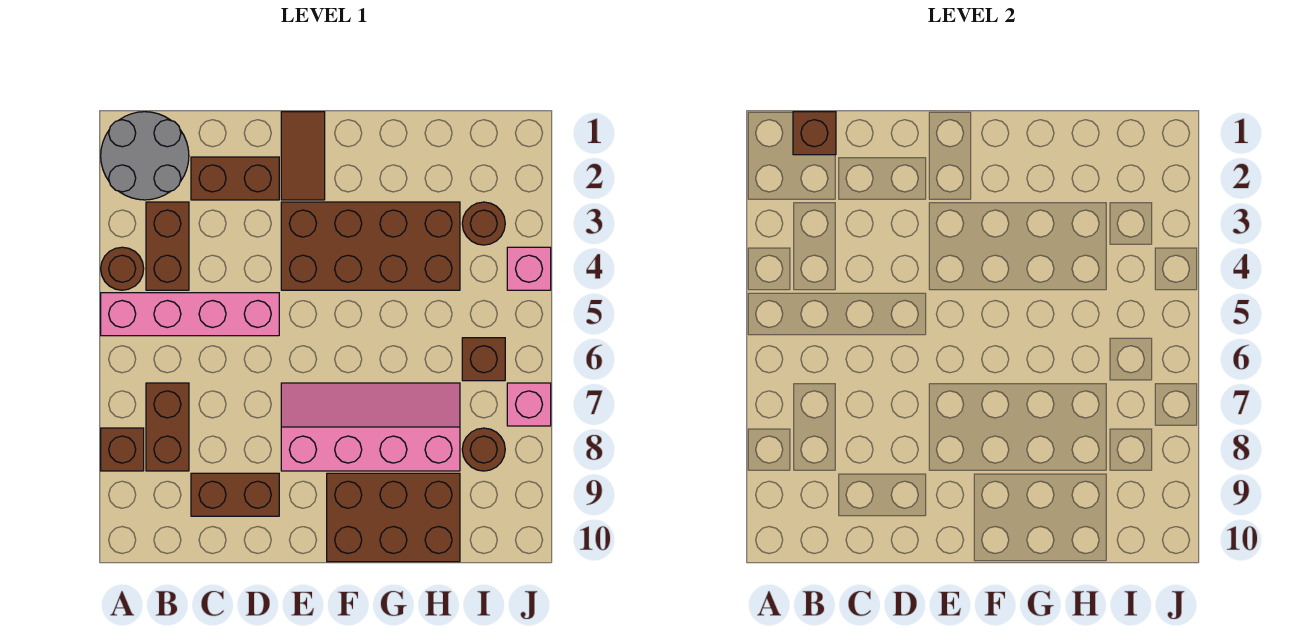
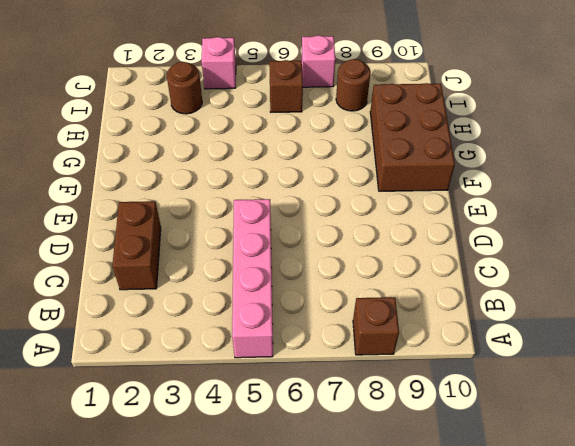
none -> grey round brick A1:B2 level 1
none -> brown round brick A4 level 1
none -> brown brick B3:B4 level 1

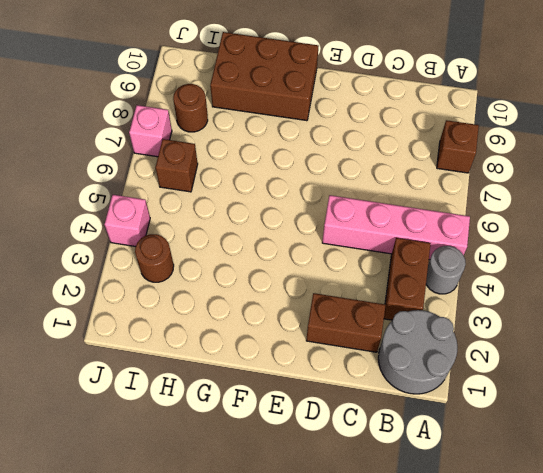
grey round brick A4 level 1 -> brown round brick A4 level 1
none -> brown brick B7:B8 level 1
none -> brown brick C9:D9 level 1
none -> brown tile E1:E2 level 1

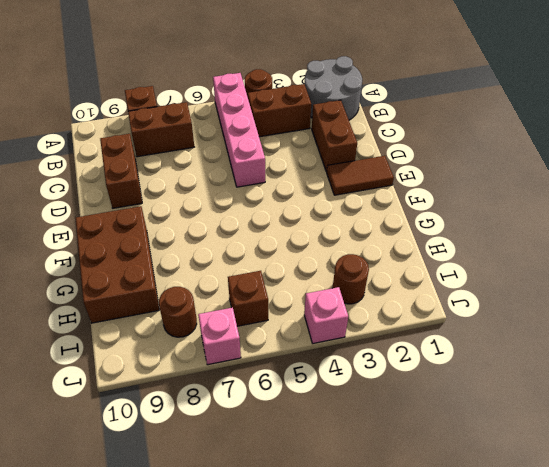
none -> brown brick E3:H4 level 1
none -> pink slope E7:H8 level 1 top 8
none -> brown brick B1 level 2

